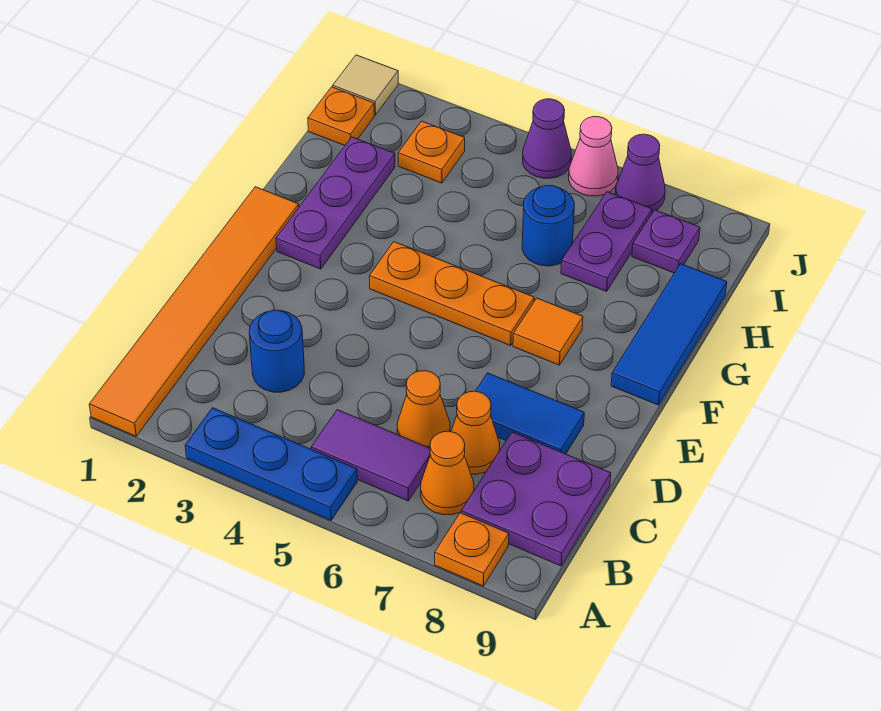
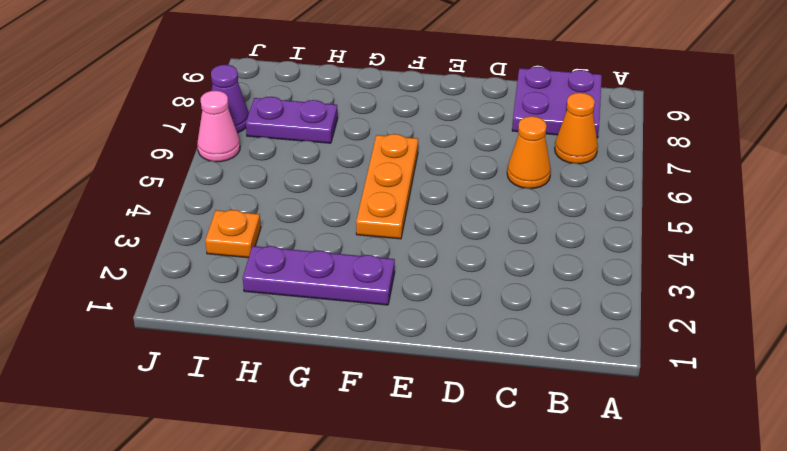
none -> orange tile A1:F1 level 1
none -> blue plate A3:A5 level 1
none -> orange plate A8 level 1

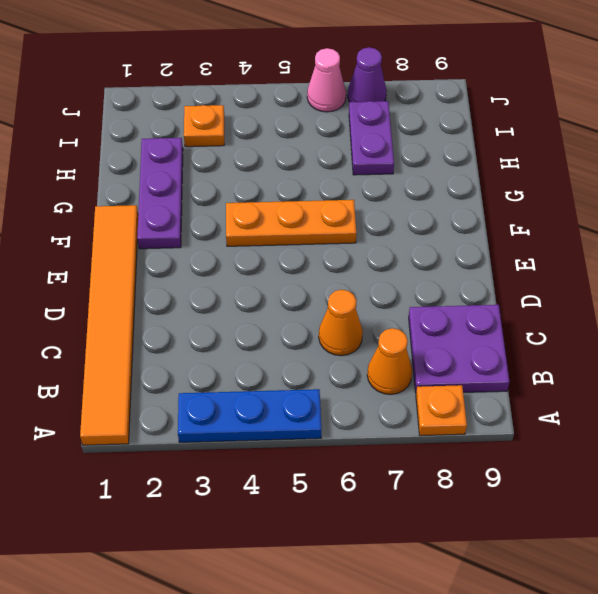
none -> purple tile B5:B6 level 1
none -> blue round brick C3 level 1
none -> orange cone C7 level 1

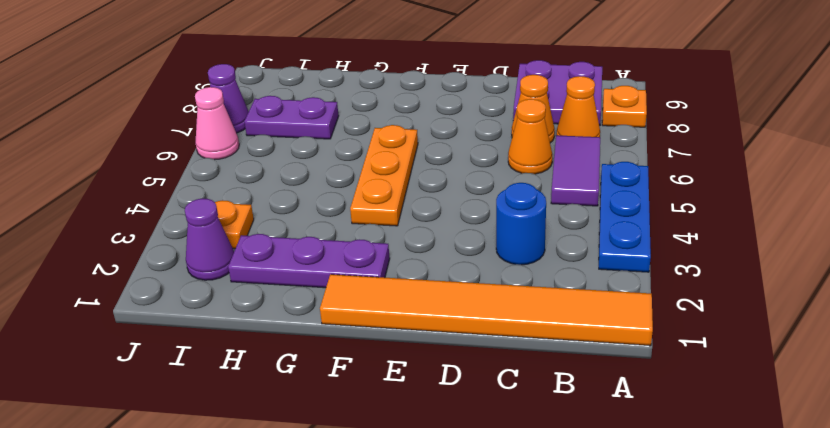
purple cone I2 level 1 -> purple cone J5 level 1
none -> blue tile D7:D8 level 1
none -> orange tile F7 level 1
none -> blue tile F9:H9 level 1

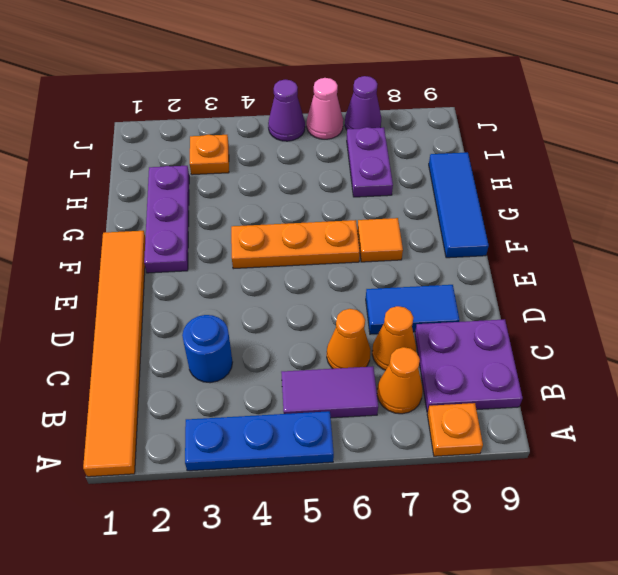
none -> blue round brick H6 level 1
none -> orange plate I1 level 1
none -> purple plate I8 level 1

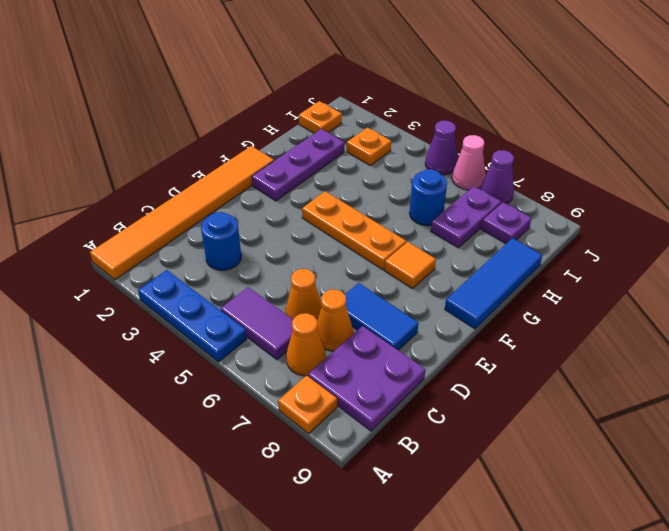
none -> tan tile J1 level 1

